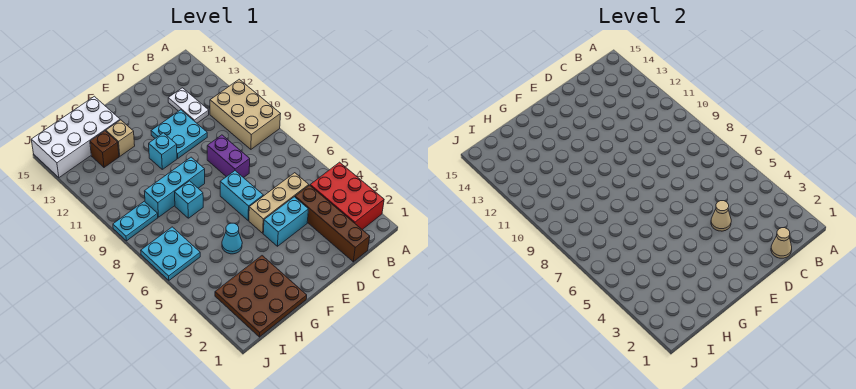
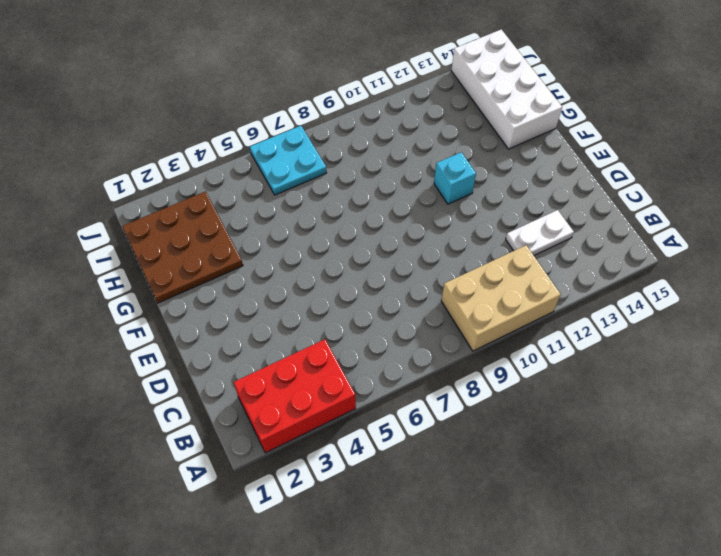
none -> brown brick C1:C4 level 1
none -> tan brick C5:E5 level 1
none -> cyan brick D4:E4 level 1

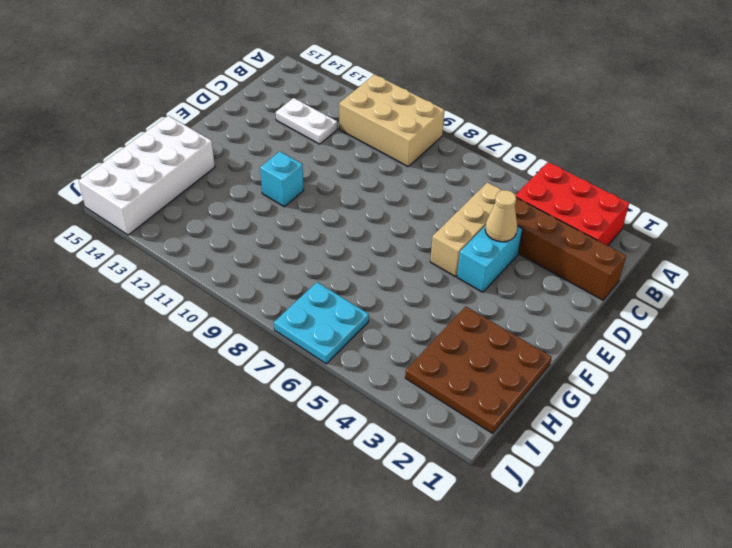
none -> purple brick D8:D9 level 1
none -> cyan plate D11:E12 level 1
none -> cyan brick E6:E7 level 1

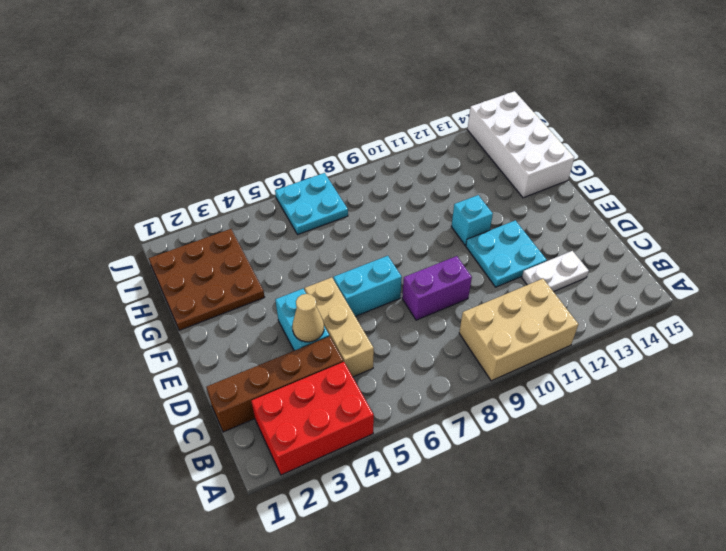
none -> cyan brick F9:H9 level 1
none -> cyan cone G5 level 1
none -> cyan brick G8 level 1

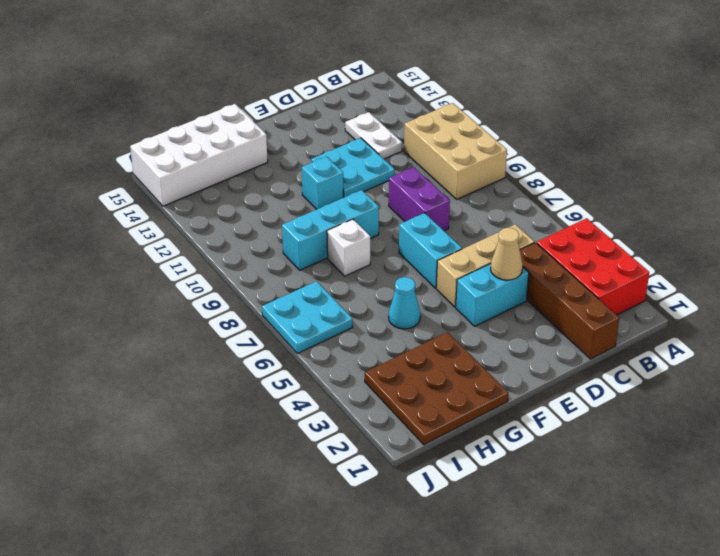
white brick G8 level 1 -> cyan brick G8 level 1
none -> tan brick G13 level 1
none -> brown brick H13 level 1
none -> cyan plate I9:J9 level 1

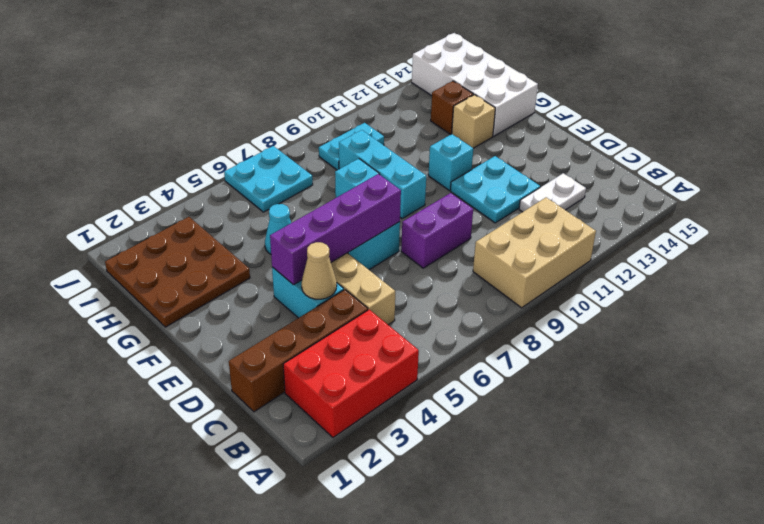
purple brick E4:E7 level 2 -> none
cyan plate I9:I10 level 1 -> cyan plate I9:J9 level 1
none -> tan cone C1 level 2

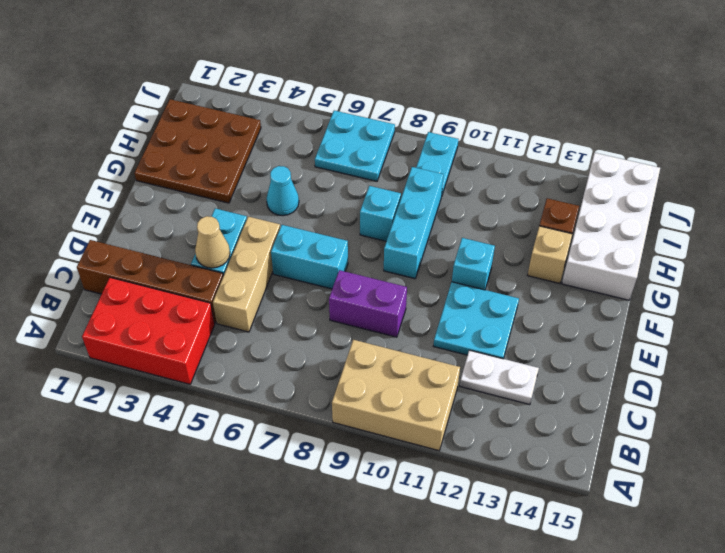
none -> tan cone C1 level 2

